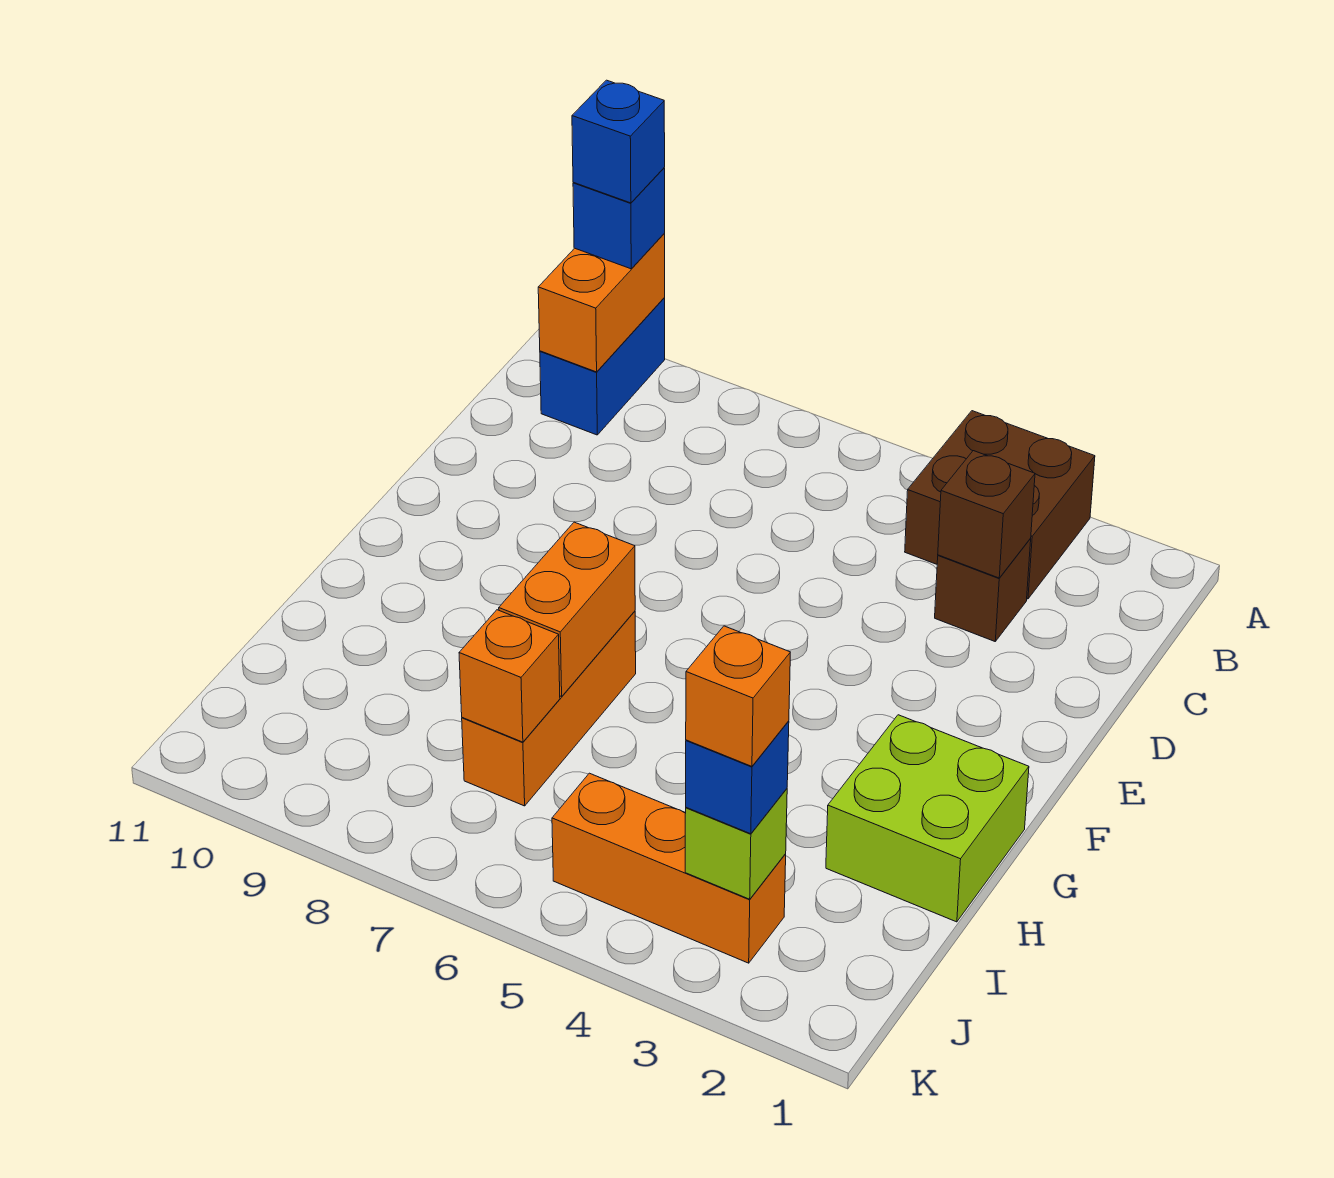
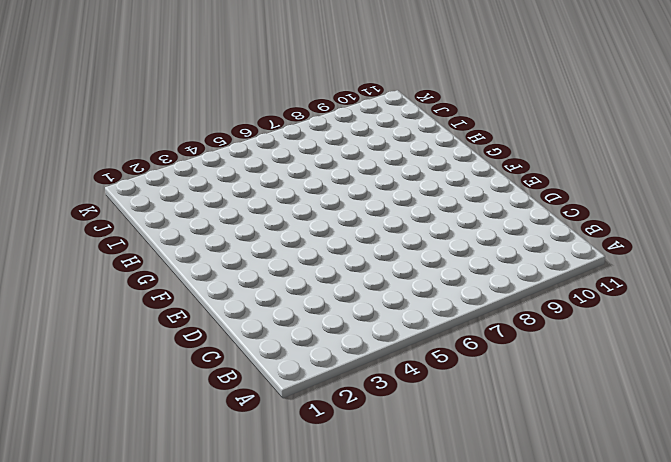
none -> brown brick A3:B4 level 1
none -> blue brick A10:B10 level 1
none -> brown brick C3 level 1

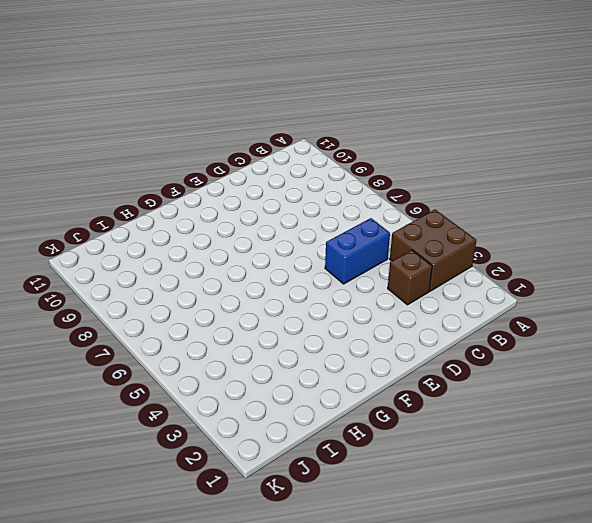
blue brick C5:D5 level 1 -> blue brick A10:B10 level 1
none -> lime brick G1:H2 level 1
none -> orange brick G7:I7 level 1
none -> orange brick J3:J5 level 1

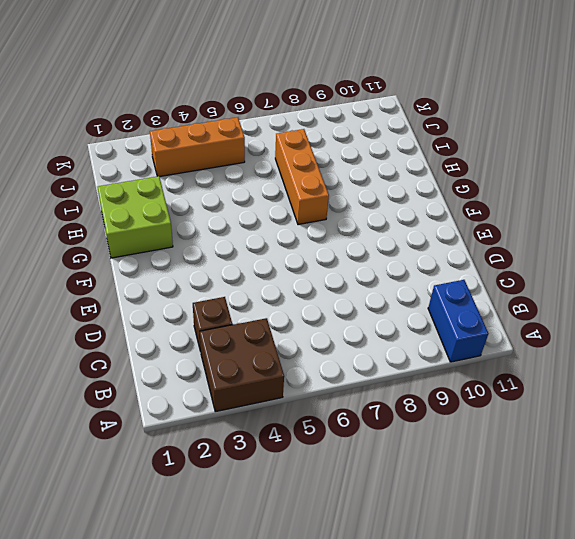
none -> orange brick A10:B10 level 2
none -> brown brick C3 level 2
none -> orange brick G7:H7 level 2

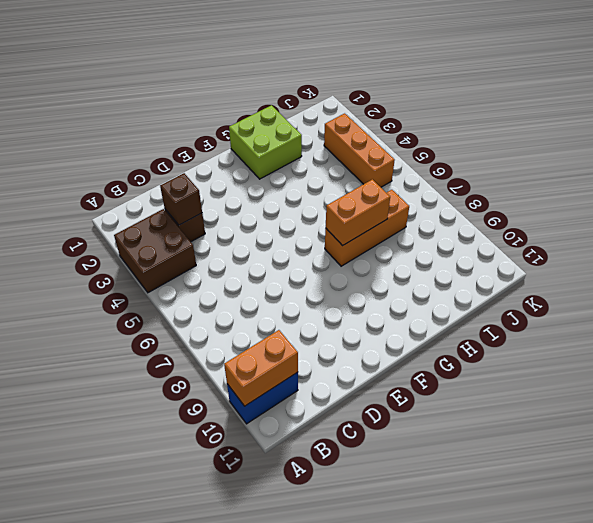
none -> orange brick I7 level 2
none -> lime brick J3 level 2
none -> blue brick A10 level 3

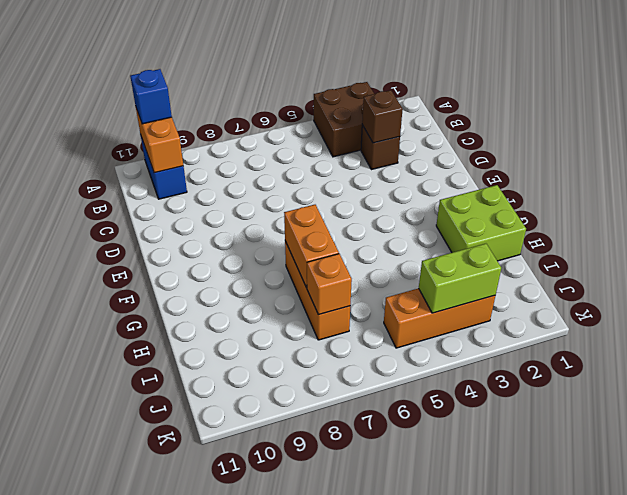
lime brick J3:J4 level 2 -> lime brick J3 level 2
none -> blue brick J3 level 3
none -> blue brick A10 level 4
none -> orange brick J3 level 4

